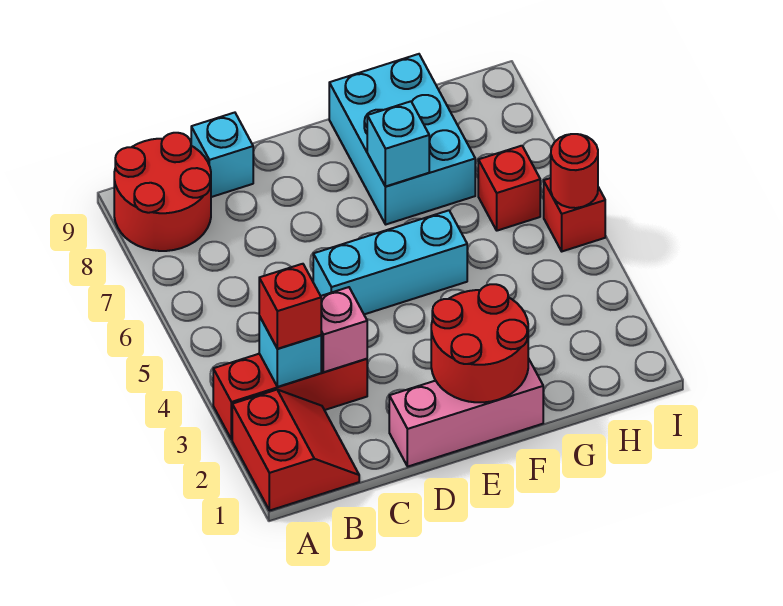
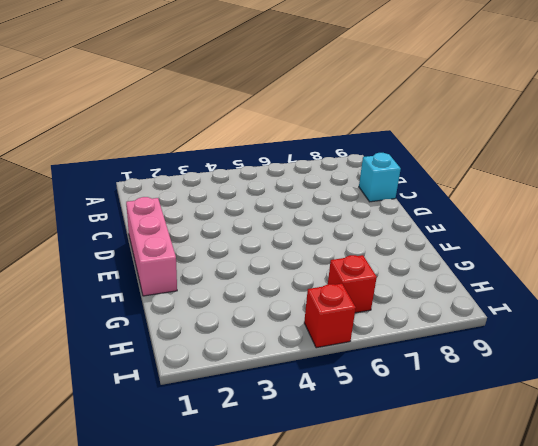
none -> red slope A1:B2 level 1 top A
none -> red brick A3:C3 level 1
none -> red round brick A8:B9 level 1

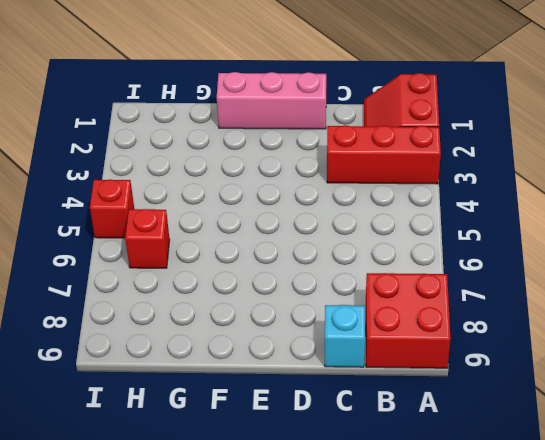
red brick A8:B9 level 1 -> red round brick A8:B9 level 1
none -> cyan brick D5:F5 level 1
none -> cyan brick F7:G9 level 1
none -> cyan brick B3 level 2

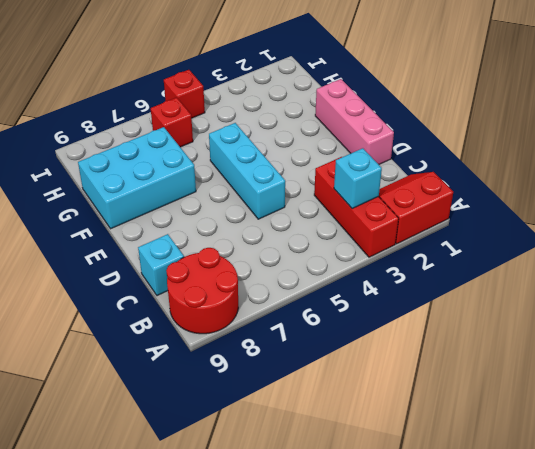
none -> pink brick C3 level 2
none -> red round brick E1:F2 level 2
none -> cyan brick F7 level 2

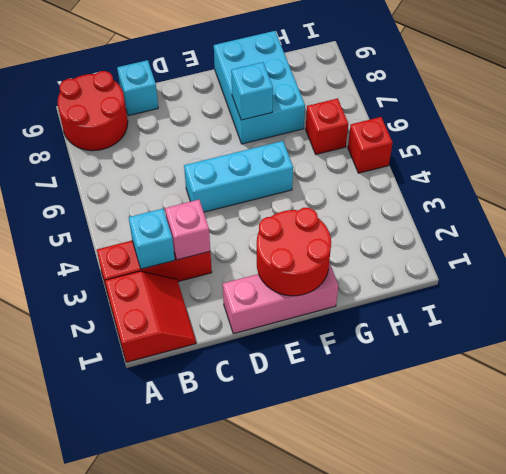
none -> red round brick I5 level 2
none -> red brick B3 level 3

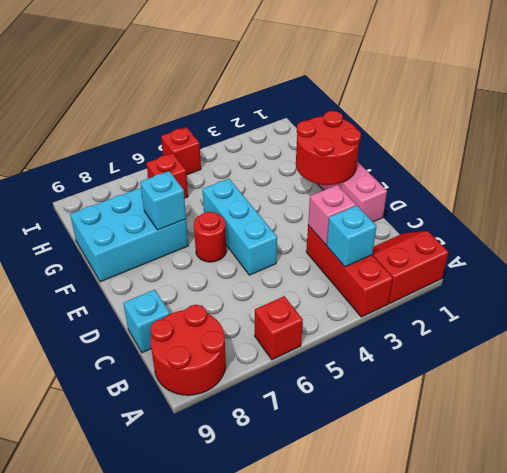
red brick A6 level 1 -> red brick B3 level 3
red round brick E6 level 1 -> red round brick I5 level 2

